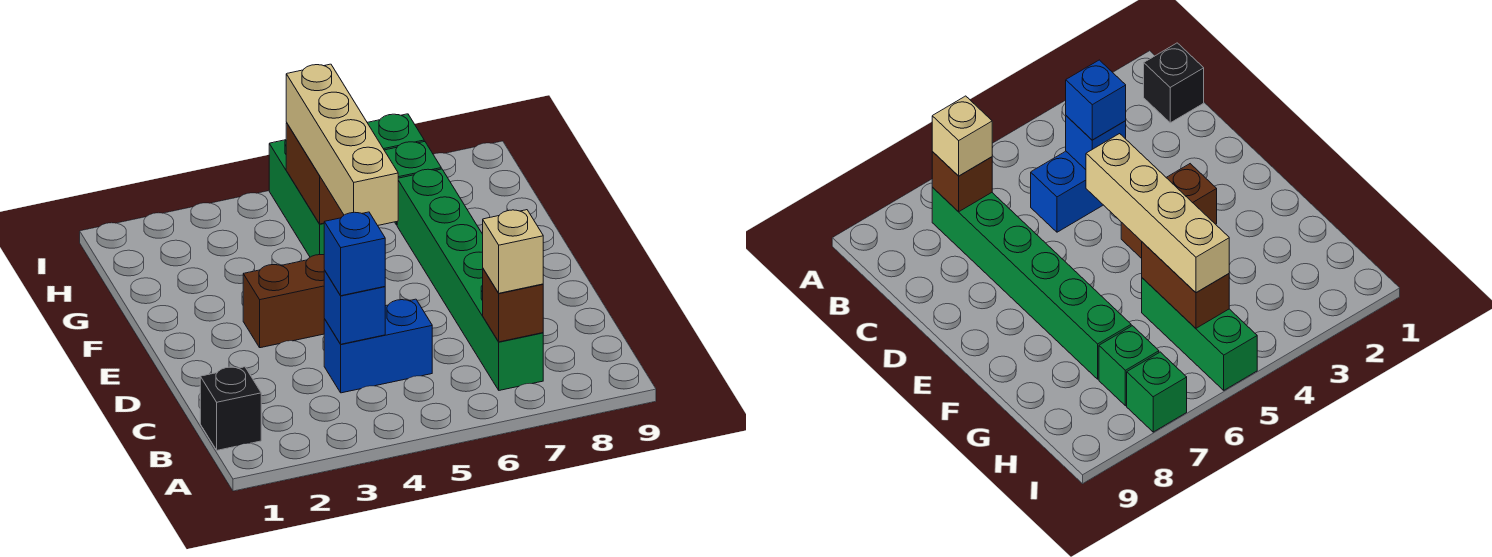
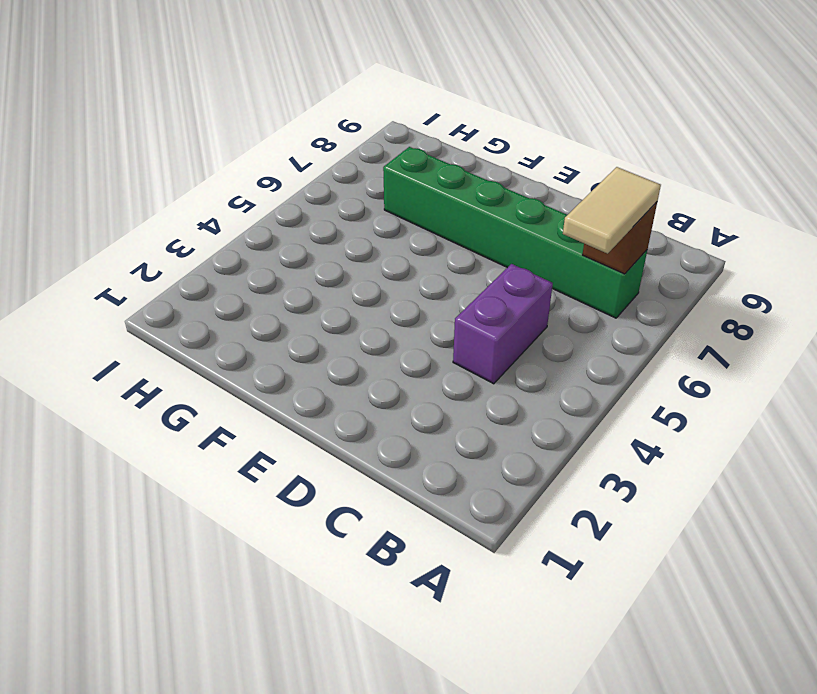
tan tile B6:B7 level 3 -> tan brick B7 level 3
purple brick C4:C5 level 1 -> blue brick C4:C5 level 1
none -> black brick B1 level 1
none -> brown brick E3:E4 level 1
none -> green brick G5:I5 level 1

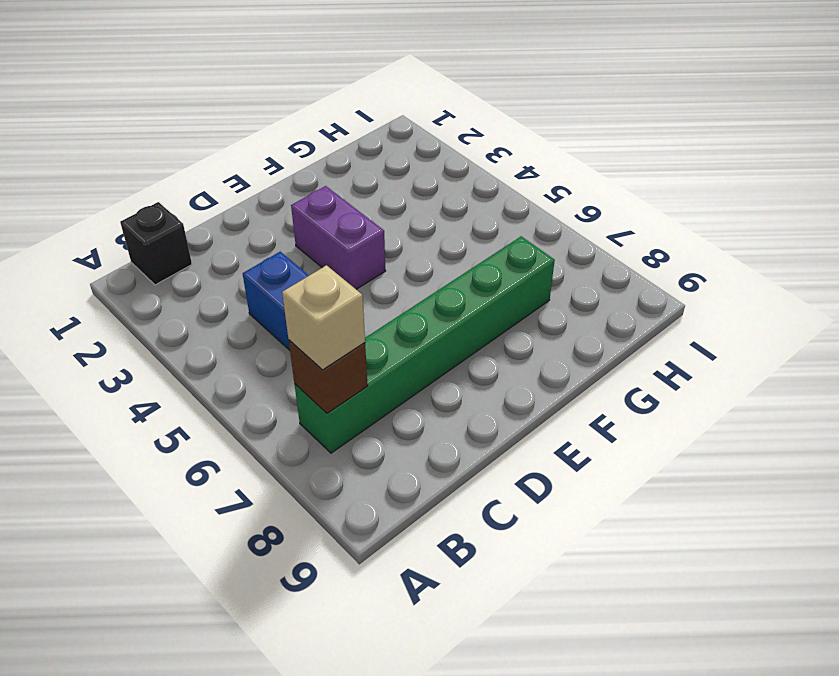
purple brick E3:E4 level 1 -> brown brick E3:E4 level 1
none -> green brick G5:I5 level 1
none -> green brick H7 level 1
none -> green brick I7 level 1

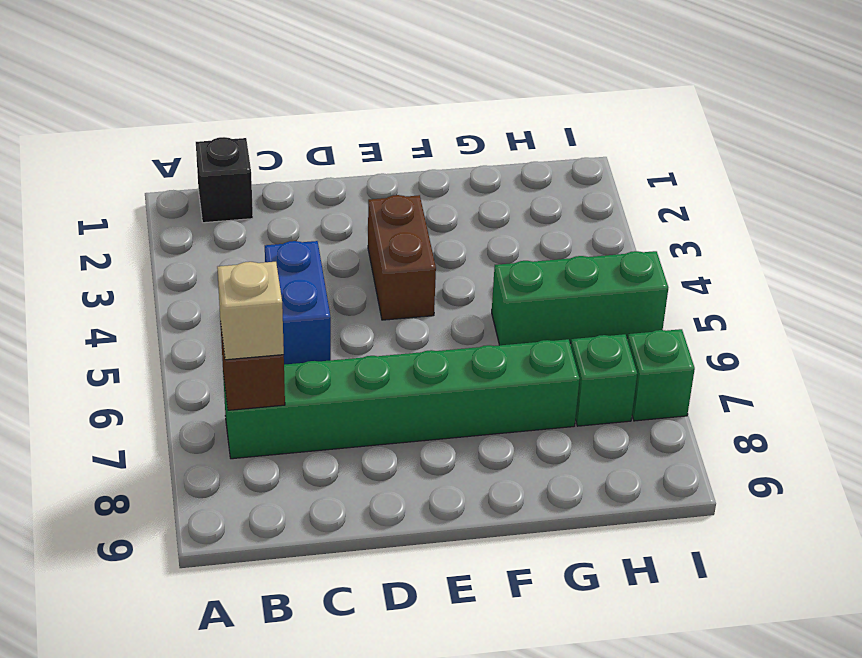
none -> blue brick C4 level 2
none -> brown brick G5:H5 level 2
none -> blue brick C4 level 3

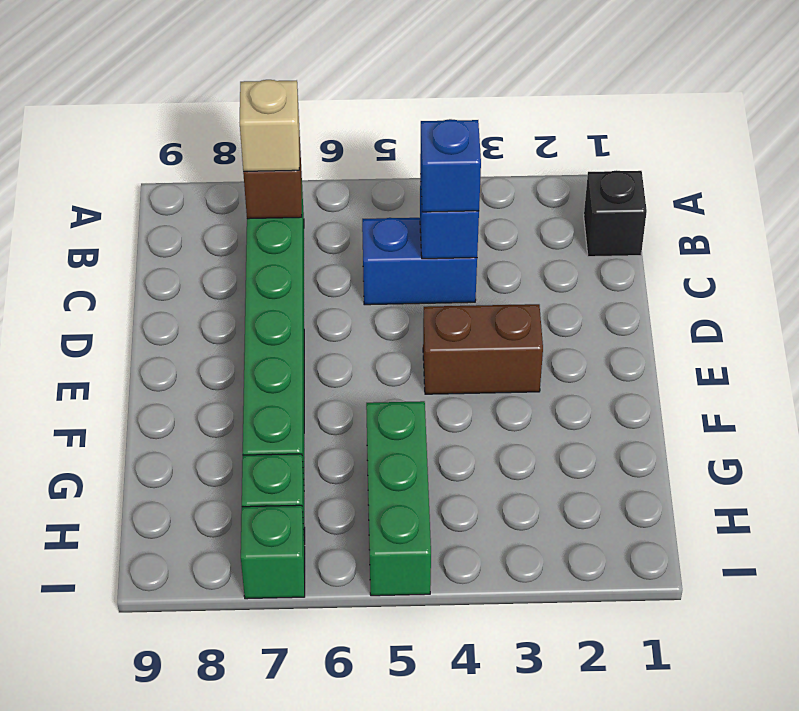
none -> brown brick G5:H5 level 2
none -> tan brick E5:H5 level 3

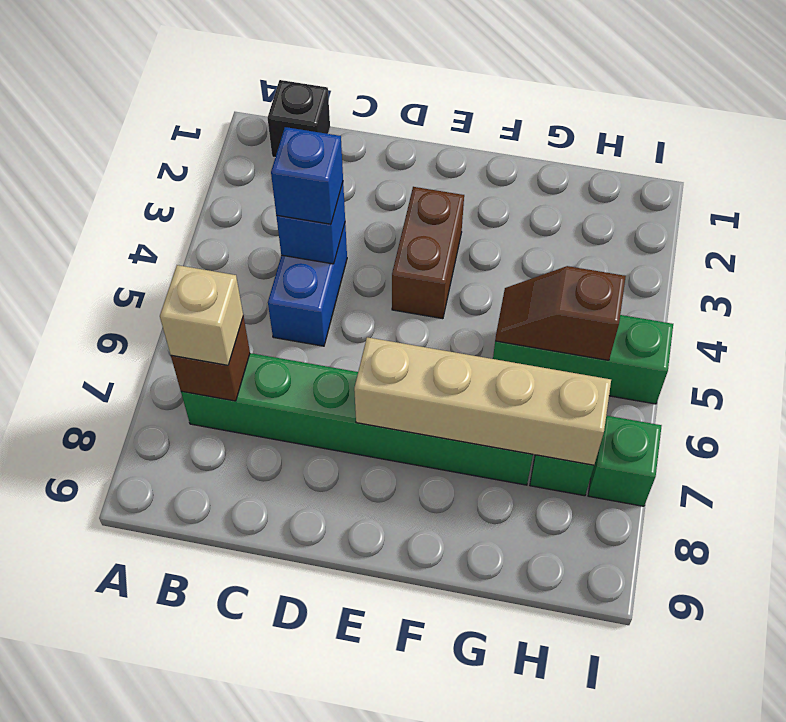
tan brick E7:H7 level 2 -> tan brick E5:H5 level 3
brown slope G5:H5 level 2 top H -> brown brick G5:H5 level 2

